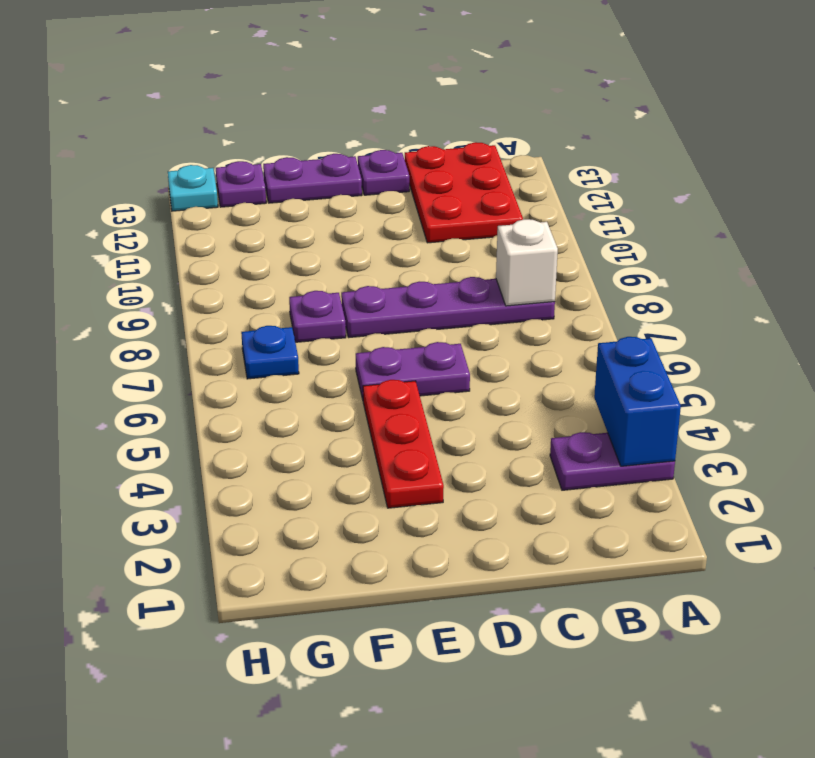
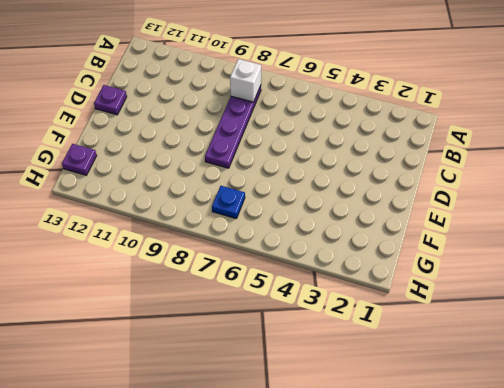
none -> purple plate A3:B3 level 1
none -> red plate B11:C13 level 1
none -> purple plate D6:E6 level 1

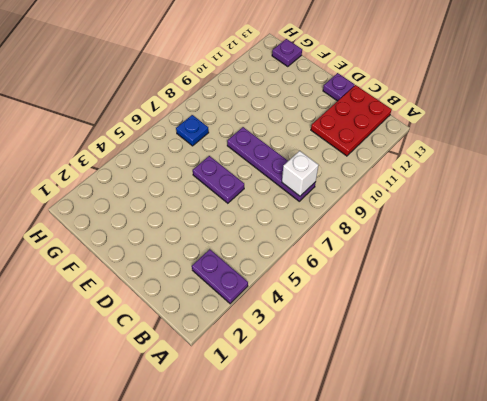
none -> red plate E3:E5 level 1
none -> purple plate E13:F13 level 1
none -> purple plate F8 level 1

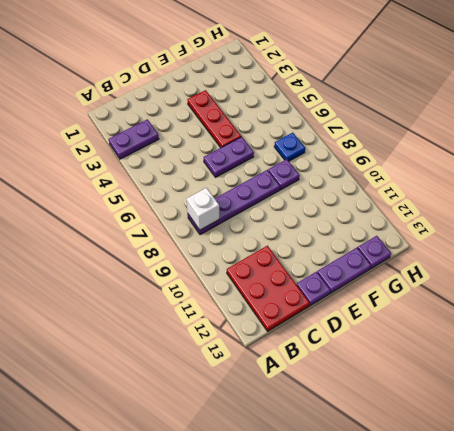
none -> cyan plate H13 level 1
none -> blue brick A3:A4 level 2

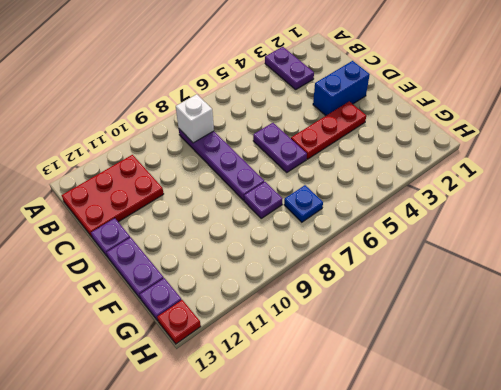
blue brick D2:D3 level 1 -> blue brick A3:A4 level 2
red plate H13 level 1 -> cyan plate H13 level 1

